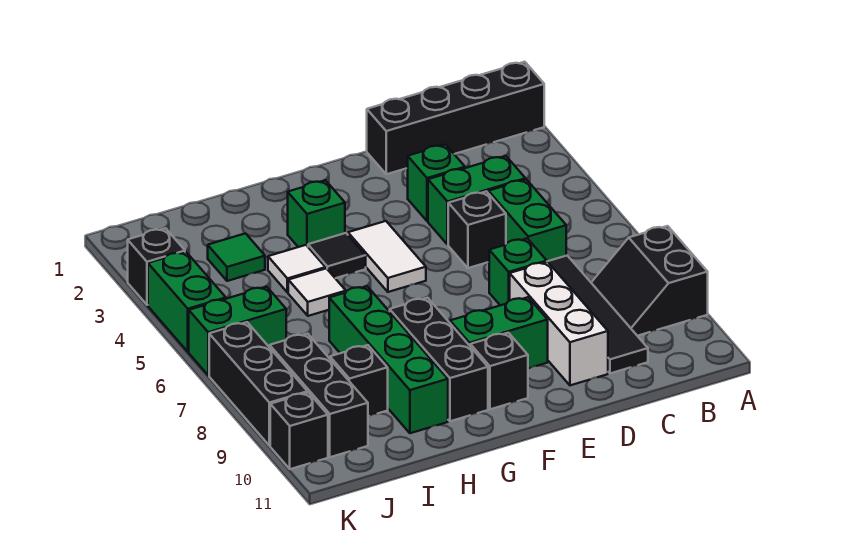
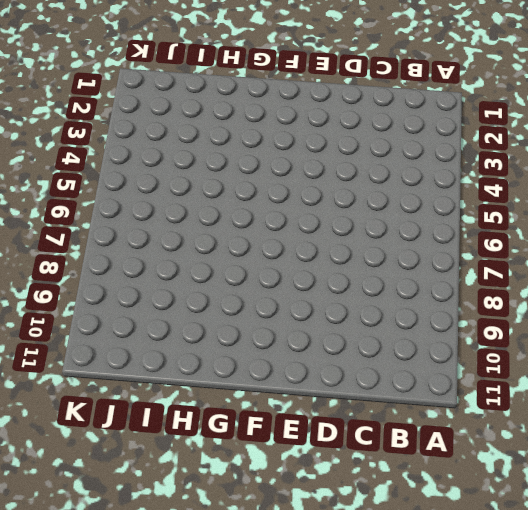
none -> black brick A1:D1 level 1
none -> black slope A8:B9 level 1 top A
none -> green brick C4:D4 level 1

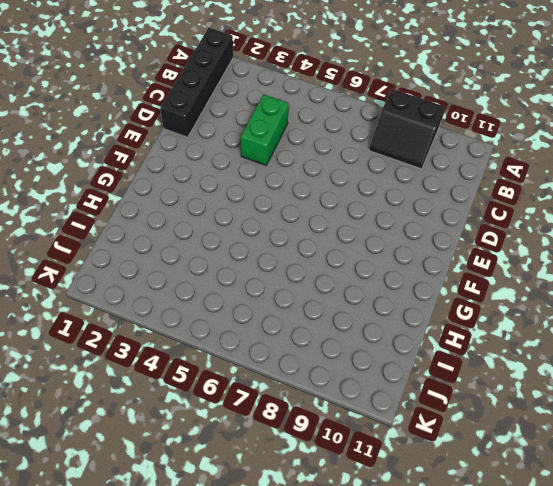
none -> green brick C5:C6 level 1
none -> black tile C7:C10 level 1
none -> green brick D3 level 1

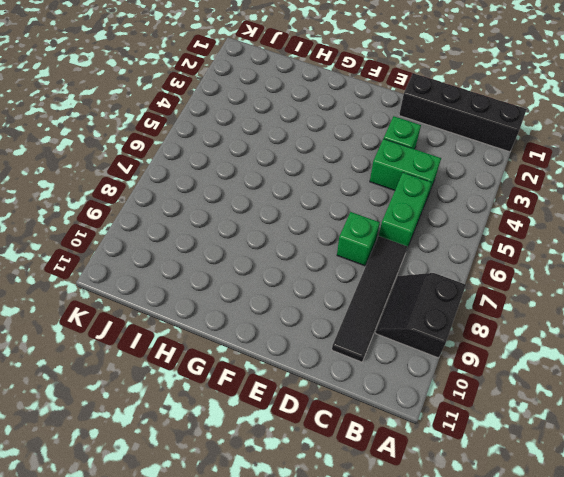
none -> black brick D5 level 1
none -> white brick D8:D10 level 1
none -> green brick E9:F9 level 1

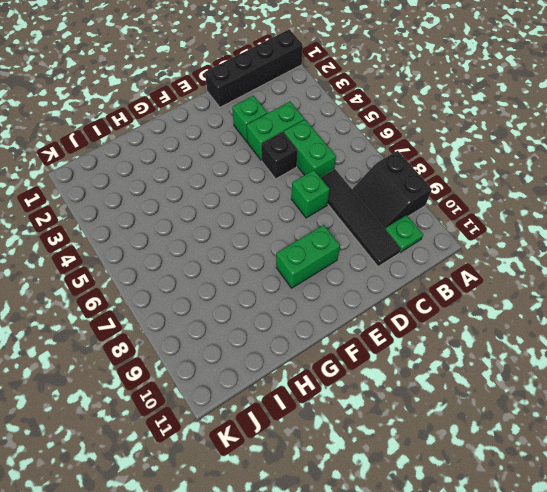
green plate B10 level 1 -> none
none -> white brick D8:D10 level 1
none -> white tile F4:F5 level 1
none -> black brick F10 level 1

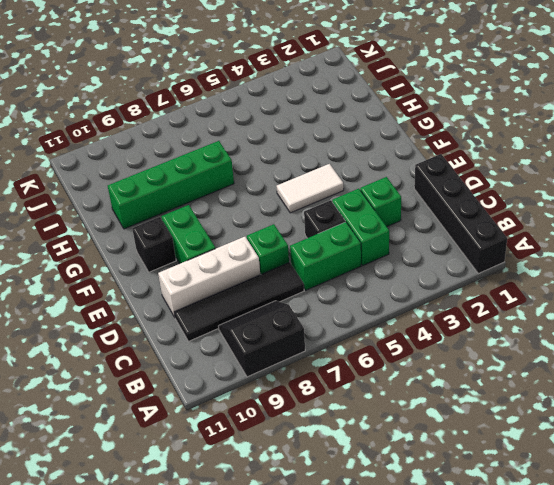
none -> green brick G3 level 1
none -> black tile G4 level 1
none -> black brick G8:G10 level 1

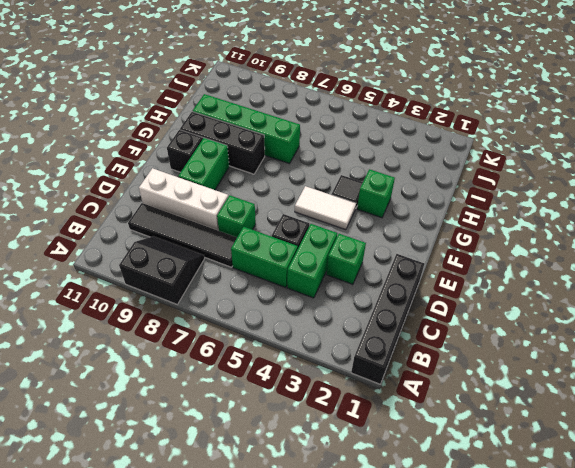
none -> white tile H4 level 1
none -> white tile H5 level 1
none -> green tile I3 level 1

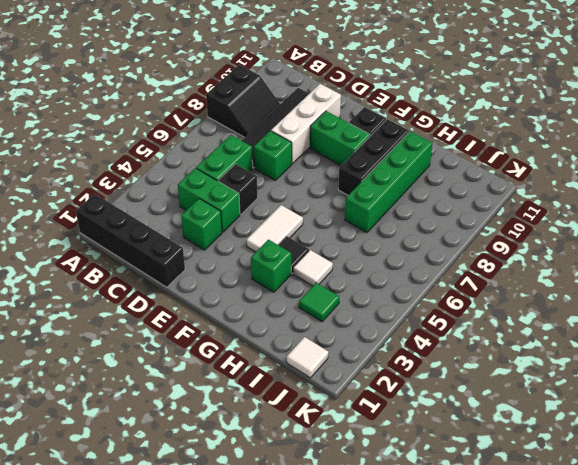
white tile J1 level 1 -> white tile H5 level 1
none -> black brick I9 level 1
none -> green brick J6:K6 level 1
none -> black brick J8:J10 level 1

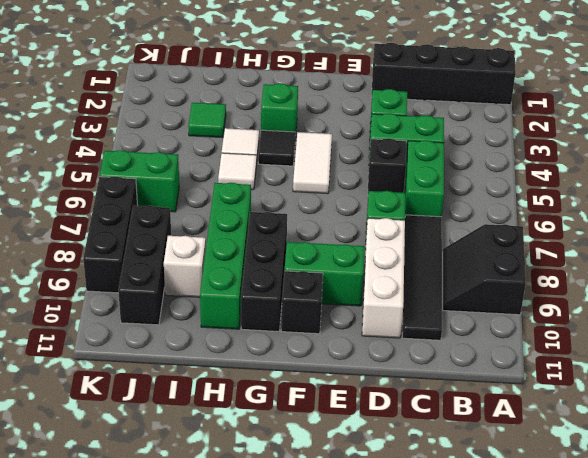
white brick I9 level 1 -> black brick I9 level 1
none -> black brick K3 level 1
none -> green brick K4:K5 level 1
none -> black brick K10 level 1

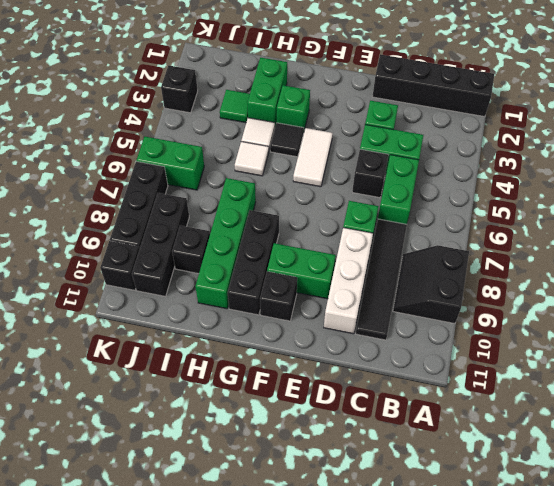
green brick H2:H3 level 1 -> green brick K4:K5 level 1

